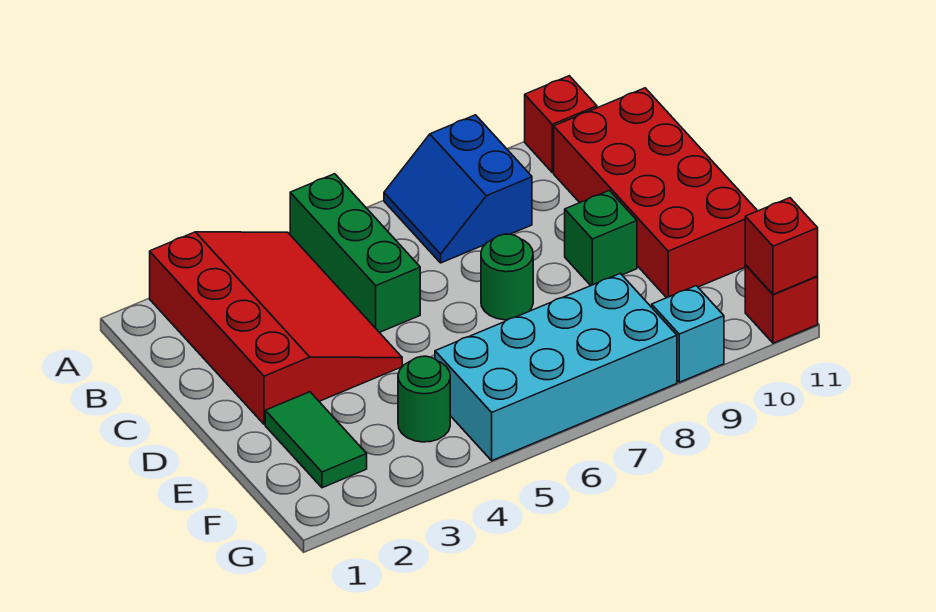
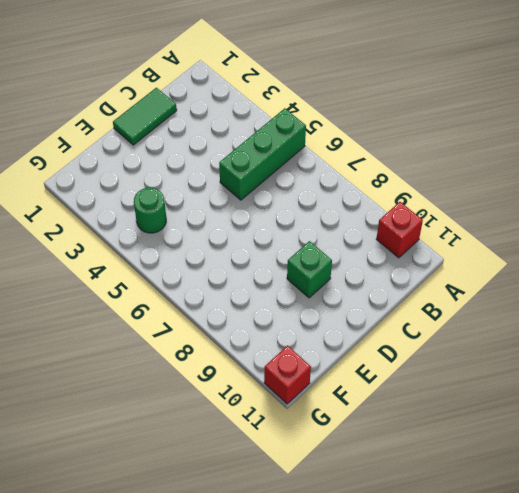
green tile C1:D1 level 1 -> green tile E2:F2 level 1
none -> red slope A2:D4 level 1 top 2
none -> blue slope A7:B8 level 1 top 8
none -> red brick B10:E11 level 1

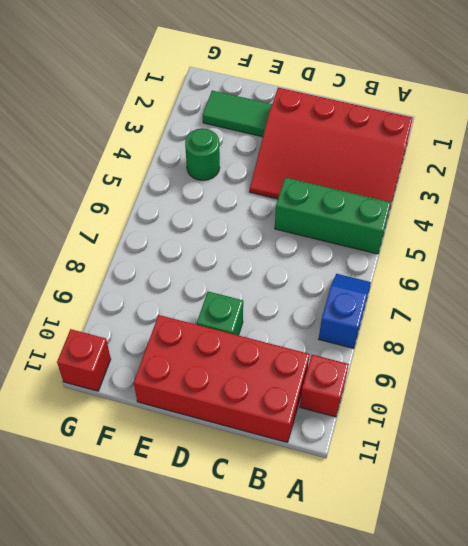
blue slope A7:A8 level 1 top 8 -> blue slope A7:B8 level 1 top 8
none -> green round brick D7 level 1
none -> cyan brick F5:G8 level 1
none -> cyan brick G9 level 1

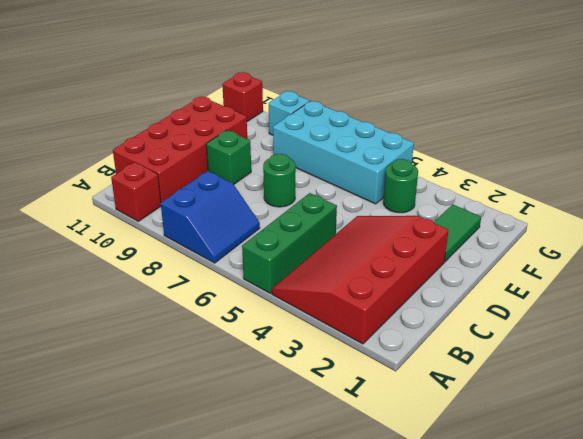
none -> red brick G11 level 2

